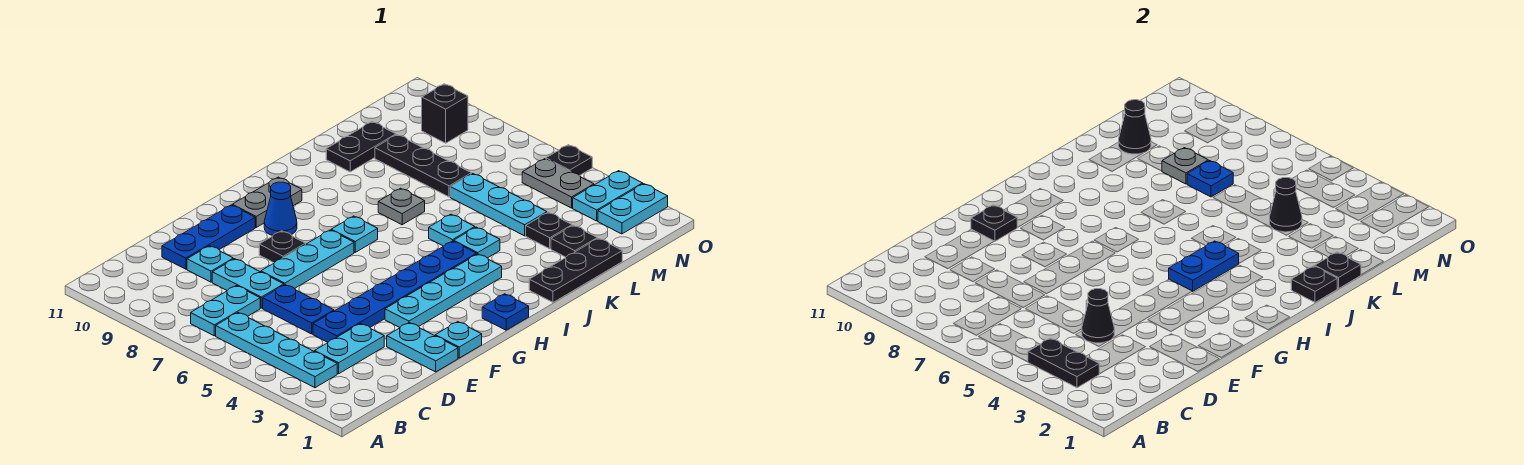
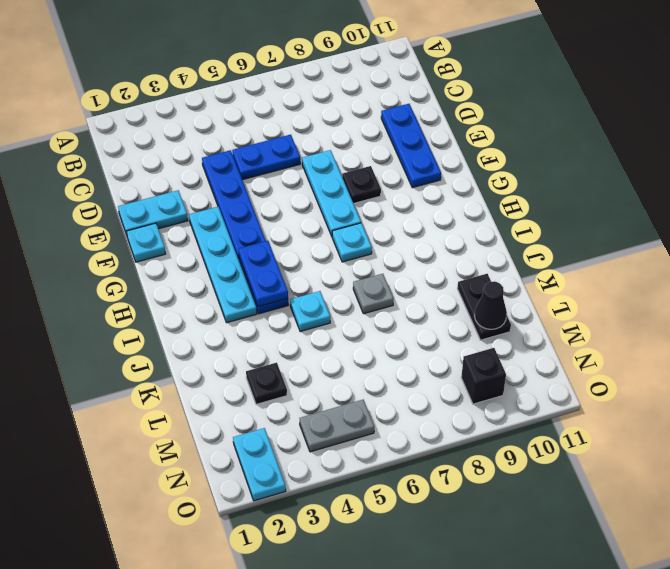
none -> cyan plate B3:B6 level 1
none -> cyan plate B7:C7 level 1
none -> cyan plate C3:D3 level 1
none -> cyan plate D7:D8 level 1

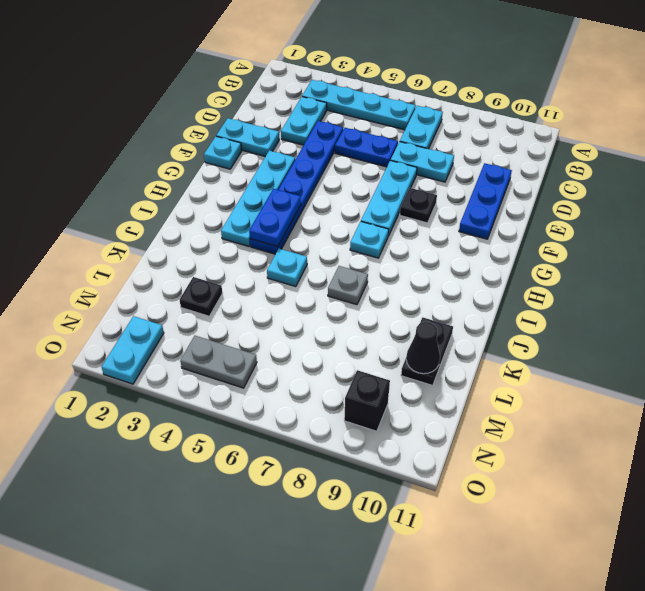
none -> cyan plate D9 level 1
none -> blue cone G9 level 1
none -> grey plate G10:H10 level 1
none -> blue plate H1 level 1

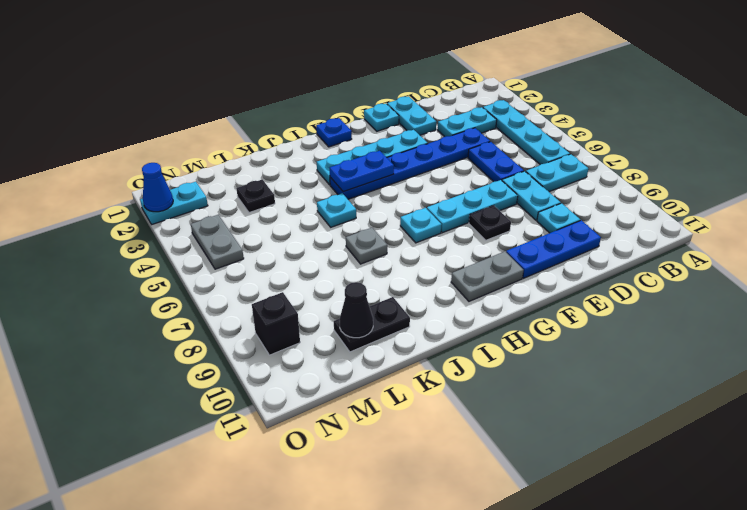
blue cone O2 level 2 -> blue cone G9 level 1
none -> black plate J1:L1 level 1
none -> cyan plate J4 level 1
none -> black plate L2 level 1
none -> cyan plate L4:L6 level 1

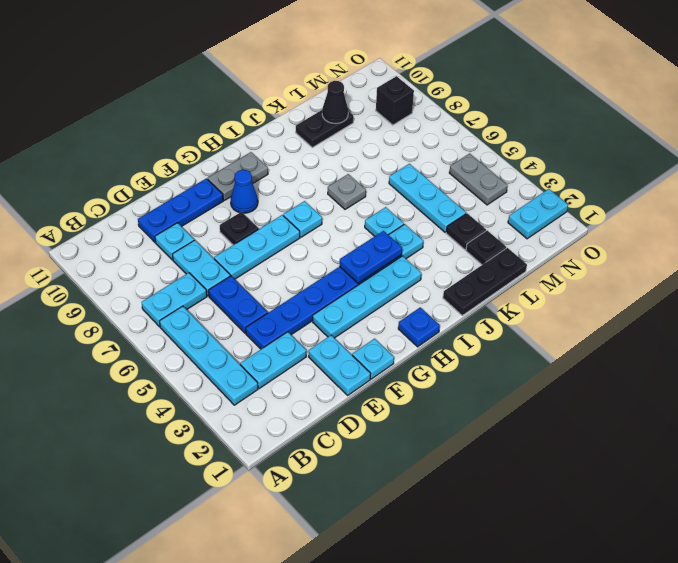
none -> black plate L7:L9 level 1
none -> cyan plate N3:O3 level 1
none -> black plate O5 level 1
none -> black plate B3:B4 level 2

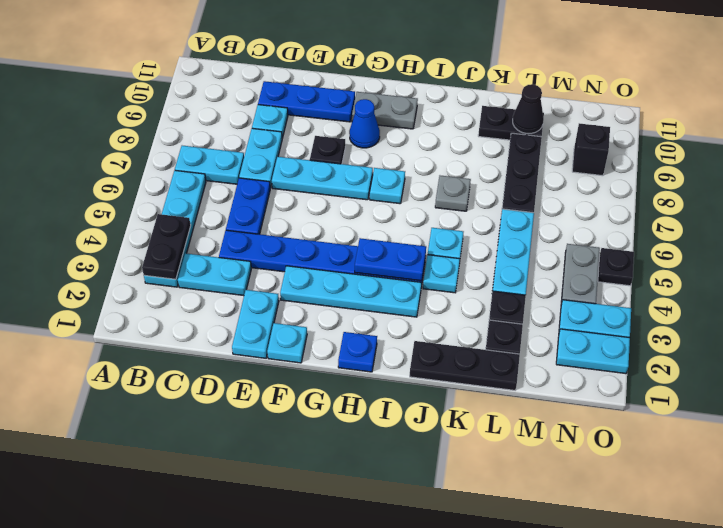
none -> black cone D4 level 2
none -> black plate F10 level 2
none -> black plate J1 level 2
none -> black plate K1 level 2

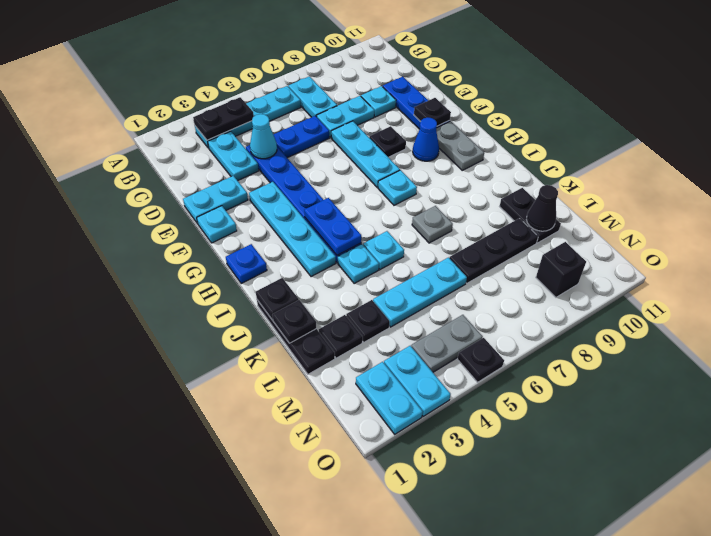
cyan cone D4 level 2 -> black cone D4 level 2
none -> black cone L4 level 2
none -> blue plate L7 level 2
none -> grey plate L8 level 2

